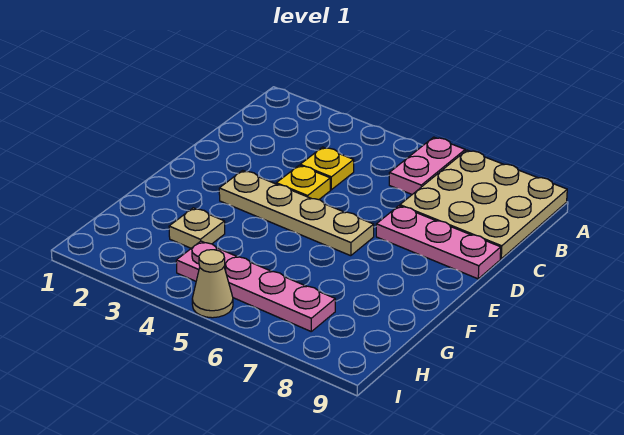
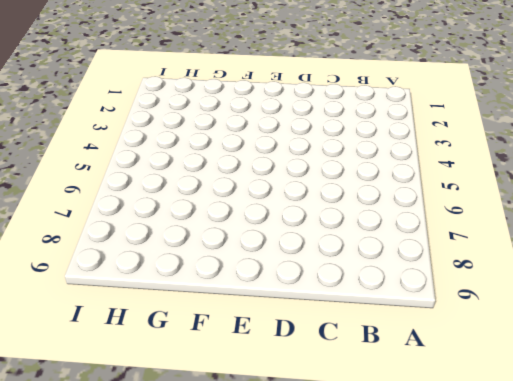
none -> pink plate A6:B6 level 1
none -> tan plate A7:C9 level 1

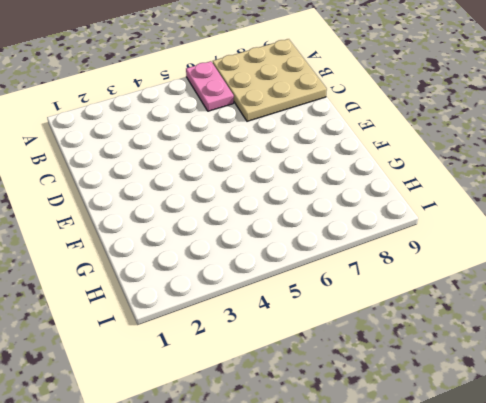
none -> yellow plate C4 level 1
none -> yellow plate D4 level 1

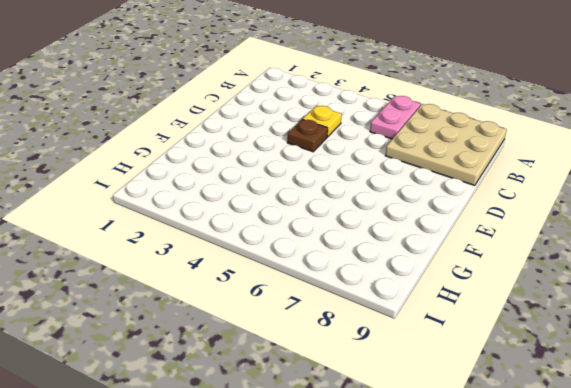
brown plate D4 level 1 -> yellow plate D4 level 1
none -> pink plate D7:D9 level 1
none -> tan plate E3:E6 level 1

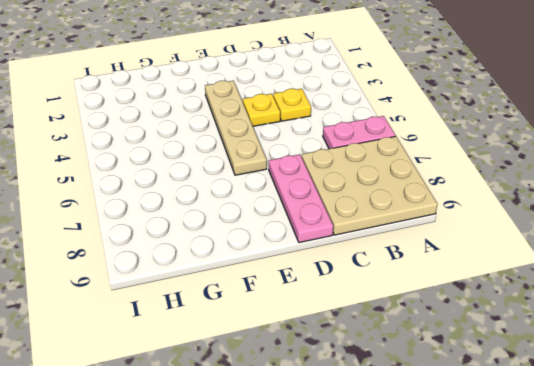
none -> tan plate G3 level 1
none -> pink plate H4:H7 level 1

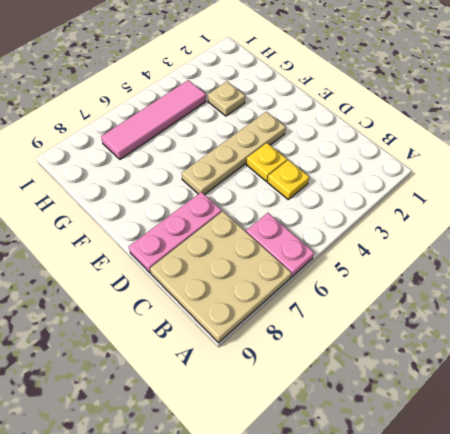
pink tile H4:H7 level 1 -> pink plate H4:H7 level 1
none -> tan cone I5 level 1

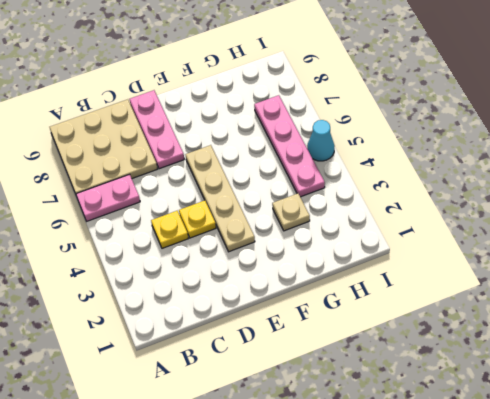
cyan cone I5 level 1 -> tan cone I5 level 1

